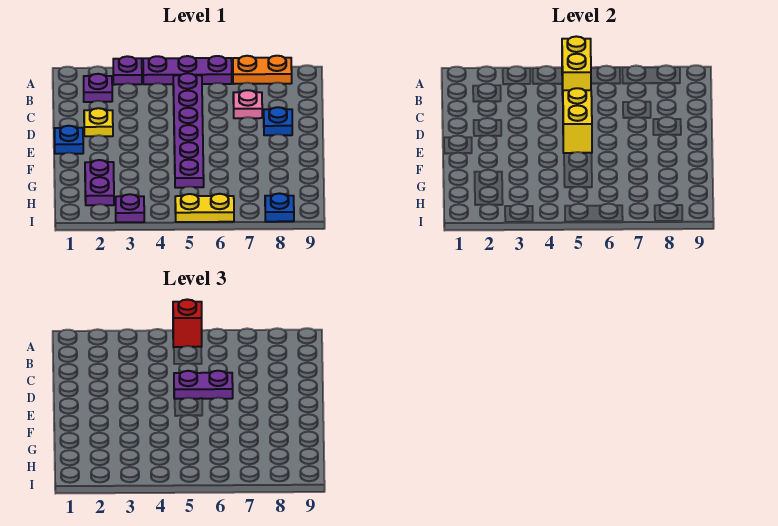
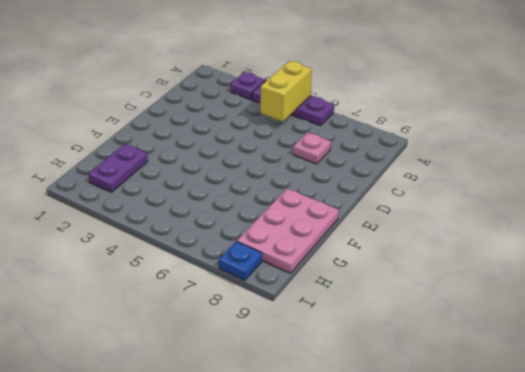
pink plate F8:H9 level 1 -> none
none -> orange plate A7:A8 level 1
none -> purple plate B2 level 1
none -> purple plate B5:G5 level 1

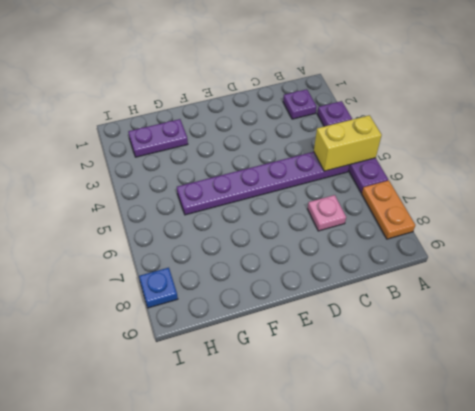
none -> yellow plate D2 level 1
none -> blue plate D8 level 1
none -> blue plate E1 level 1

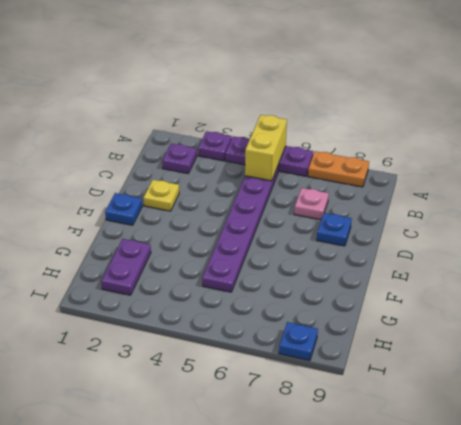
none -> purple plate I3 level 1
none -> yellow plate I5:I6 level 1
none -> yellow brick D5:E5 level 2

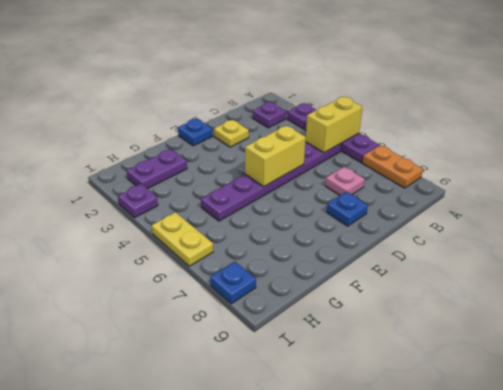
none -> red brick A5 level 3
none -> purple plate D5:D6 level 3

